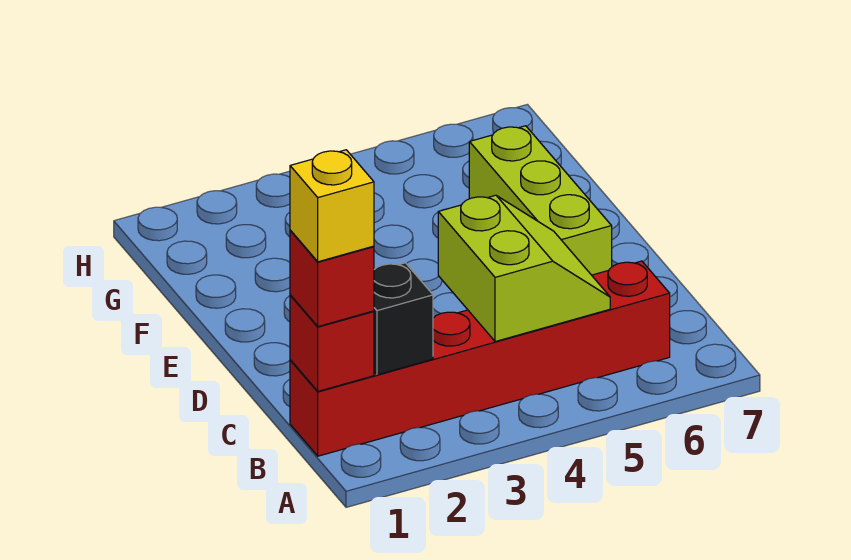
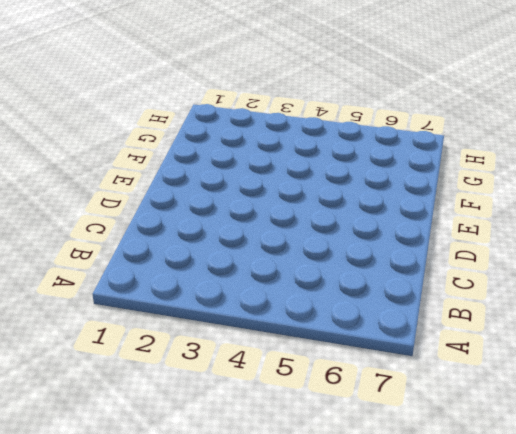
none -> red brick B1:B6 level 1
none -> lime brick D6:F6 level 1

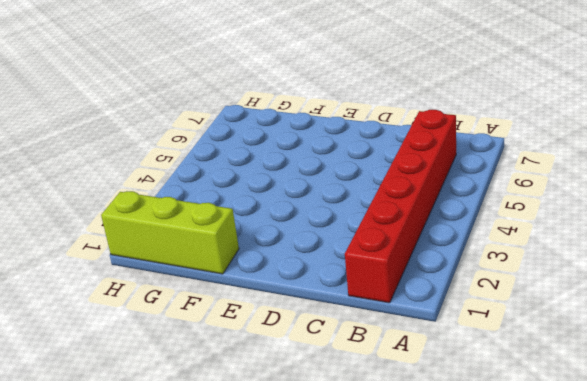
lime brick F1:H1 level 1 -> lime brick D6:F6 level 1
none -> red brick B1 level 2
none -> black brick B2 level 2

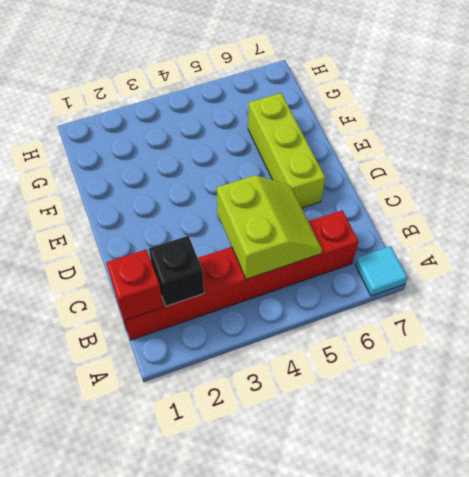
cyan tile A7 level 1 -> none
none -> red brick B1 level 3
none -> yellow brick B1 level 4

